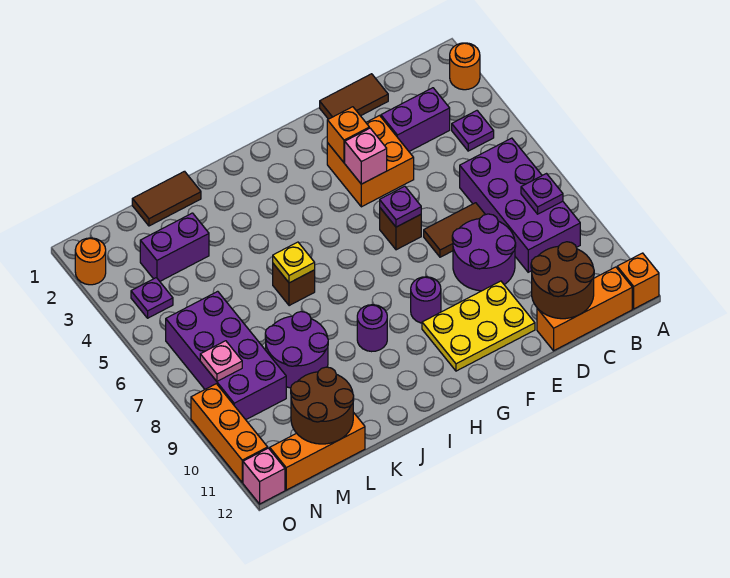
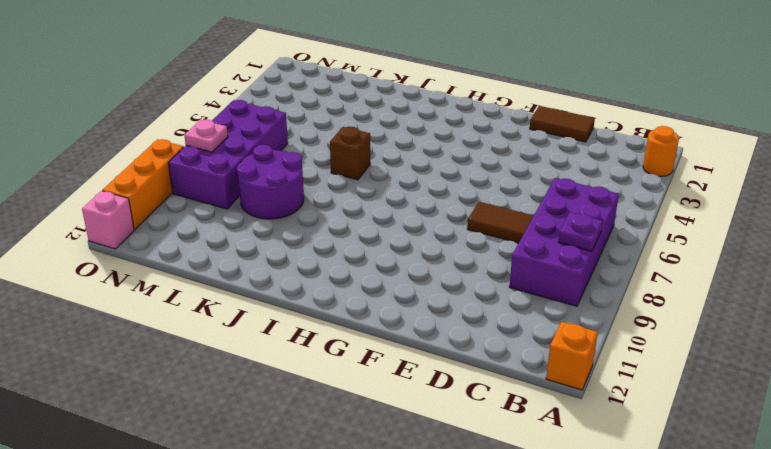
none -> purple plate B4 level 1
none -> orange brick B12:D12 level 1
none -> purple brick C3:D3 level 1
none -> purple round brick D8:E9 level 1

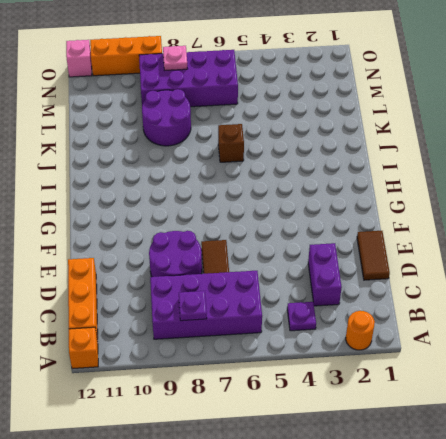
none -> orange brick E3:F4 level 1
none -> yellow plate E10:G11 level 1
none -> brown brick F6 level 1
none -> purple round brick G9 level 1

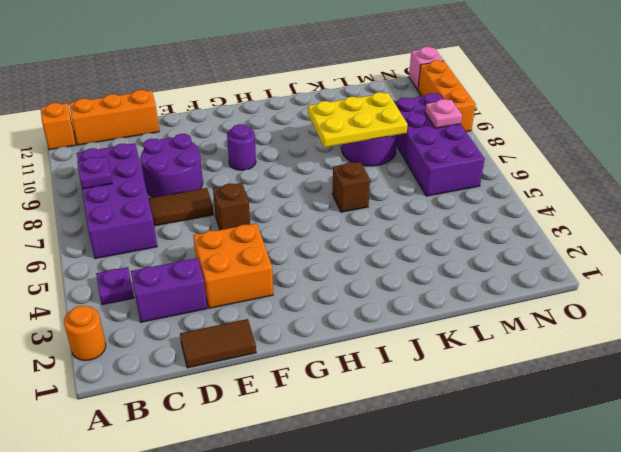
yellow plate J8:L9 level 2 -> yellow plate E10:G11 level 1
none -> purple round brick I9 level 1
none -> brown tile K1:L1 level 1
none -> purple brick L3:M3 level 1
none -> orange brick L12:N12 level 1

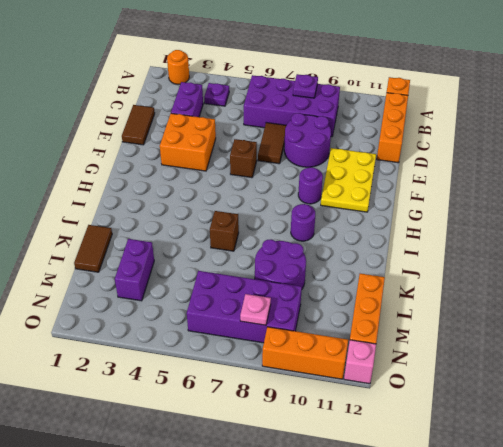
none -> purple plate N4 level 1
none -> orange round brick O2 level 1
none -> brown round brick C11:D12 level 2
none -> orange brick F3 level 2

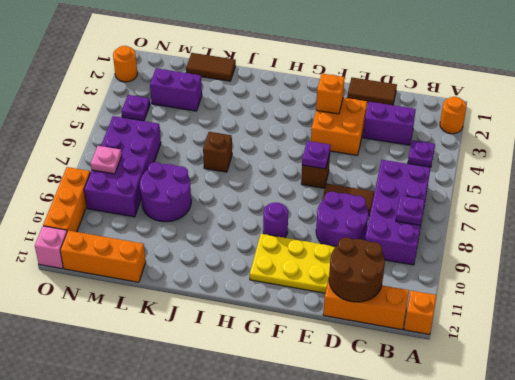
none -> purple round brick I9 level 1
none -> pink brick F4 level 2
none -> yellow plate J6 level 2
none -> brown round brick L11:M12 level 2

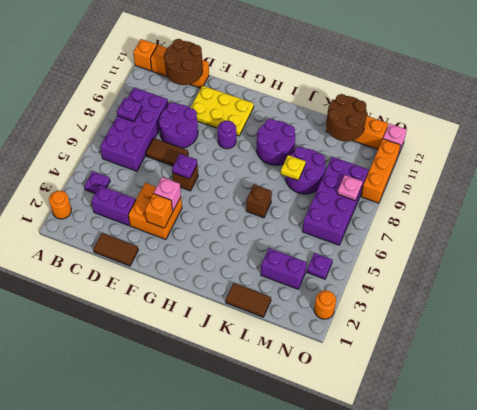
purple round brick I9:J10 level 1 -> purple round brick I9 level 1
yellow plate K8 level 2 -> yellow plate J6 level 2

